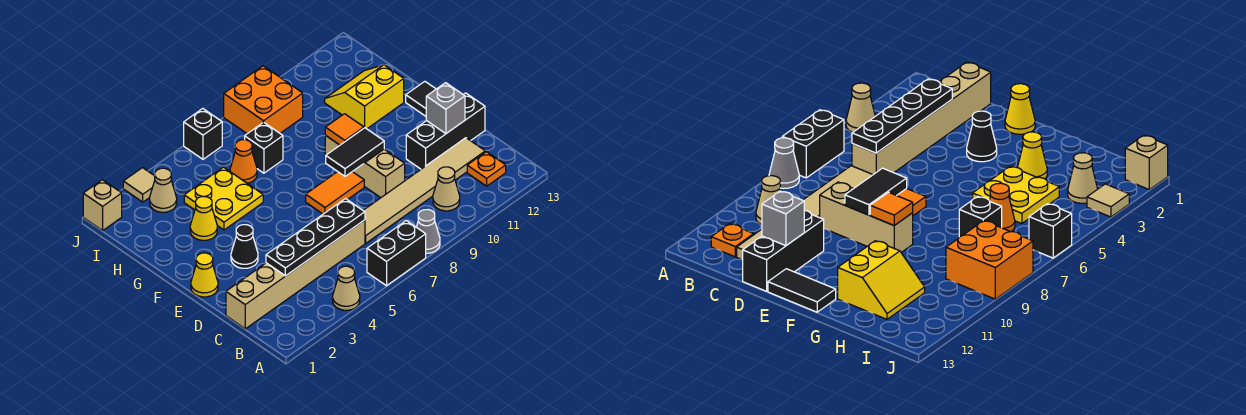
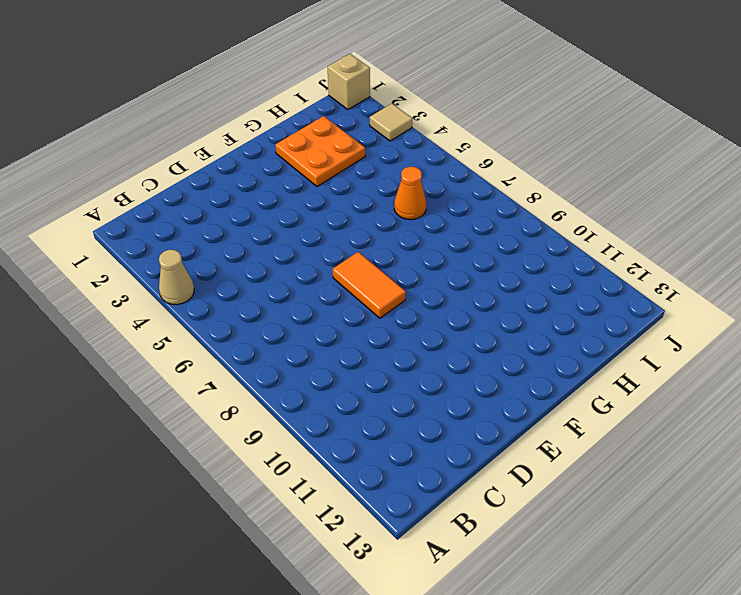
orange plate G2:H3 level 1 -> yellow cone G3 level 1
none -> black brick A6:A7 level 1
none -> grey cone A8 level 1
none -> tan cone B10 level 1

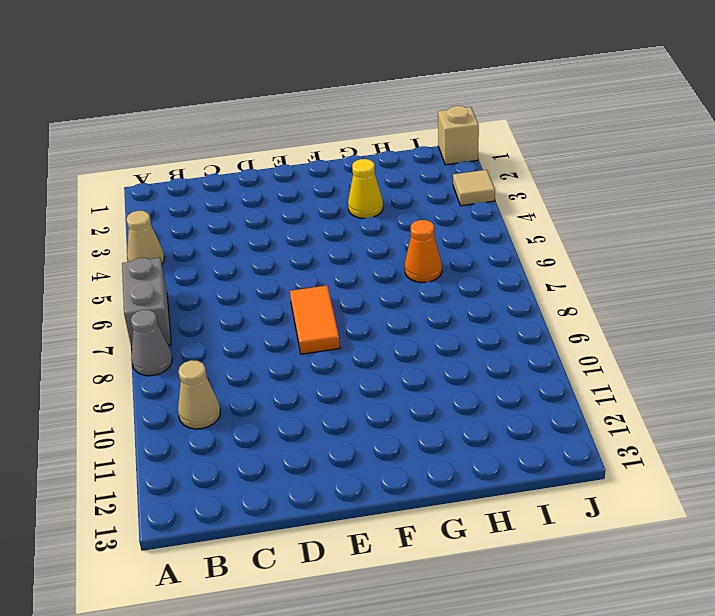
grey brick A6:A7 level 1 -> black brick A6:A7 level 1
none -> orange plate B12 level 1
none -> tan brick C1:C6 level 1
none -> tan tile C7:C12 level 1

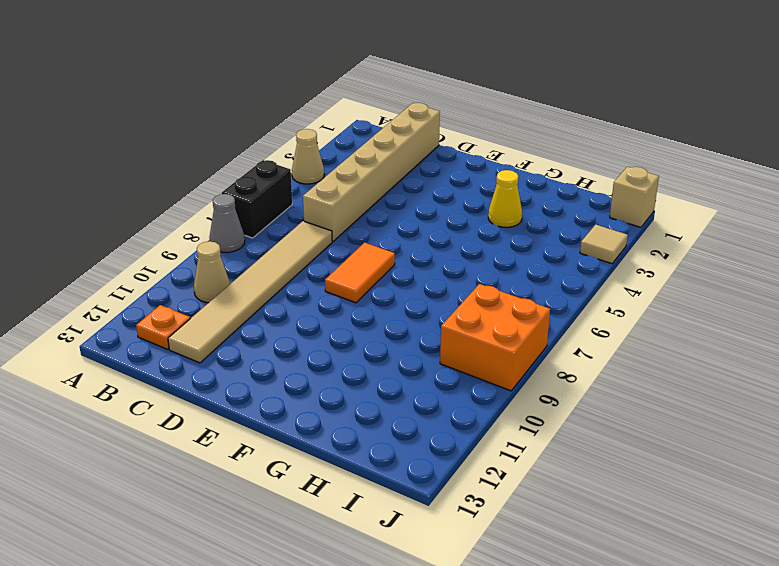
none -> tan brick D9:F9 level 1
none -> black brick D11:D13 level 1
none -> yellow cone E1 level 1

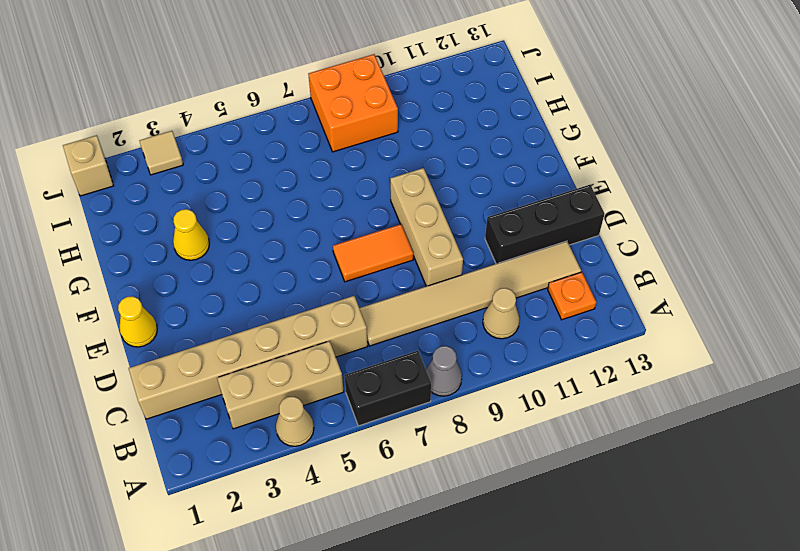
tan brick B3:B5 level 1 -> none
none -> black cone E3 level 1
none -> black tile E13:F13 level 1
none -> yellow plate G4:H5 level 1

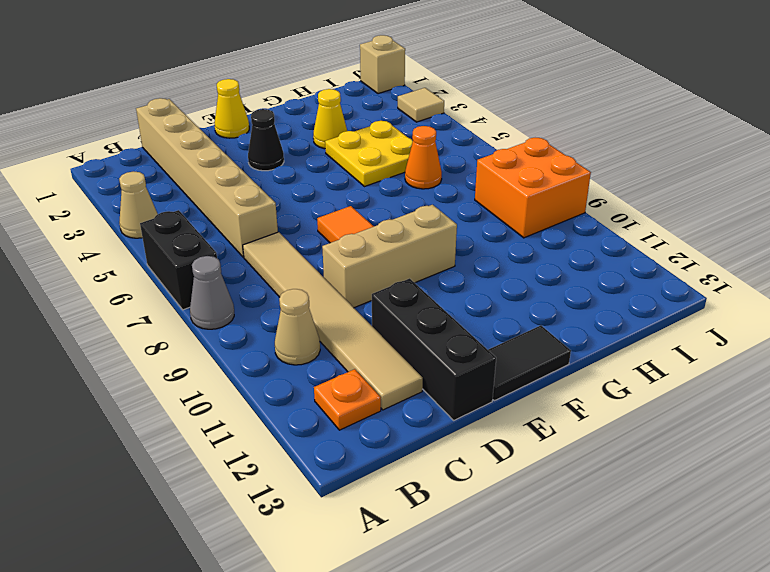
none -> yellow slope G11:H12 level 1 top G
none -> black brick H7 level 1
none -> tan cone I3 level 1

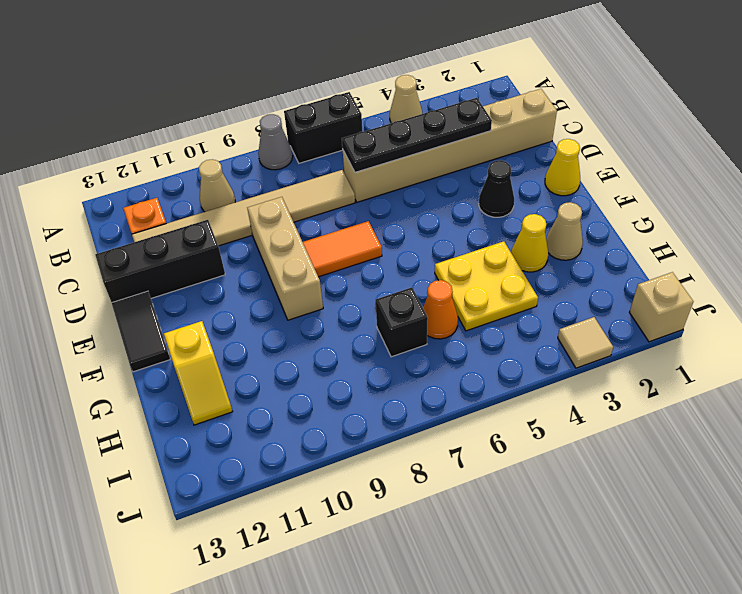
tan cone G2 level 1 -> tan cone I3 level 1
yellow slope G12:H12 level 1 top G -> yellow slope G11:H12 level 1 top G
none -> orange brick I8:J9 level 1
none -> black brick J6 level 1
none -> grey brick D12 level 2

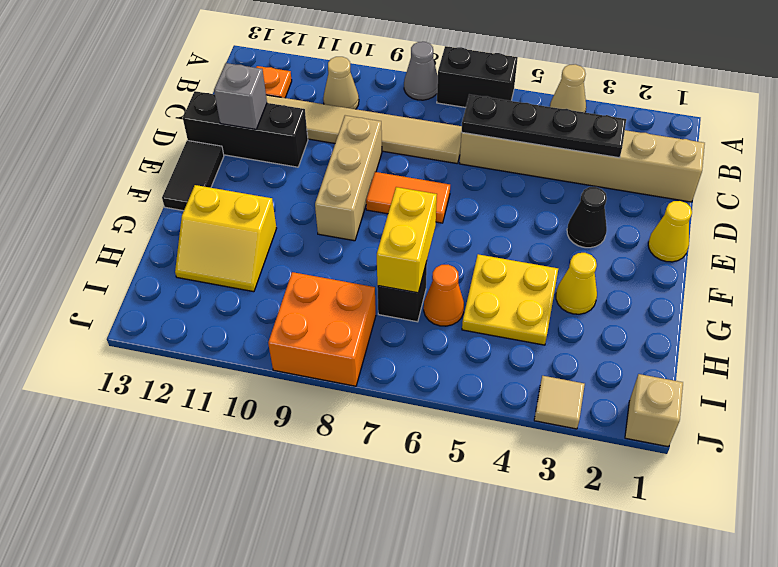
yellow brick G7:H7 level 2 -> none
none -> tan cone I3 level 1
none -> black brick J6 level 1
none -> black tile E8:E9 level 2

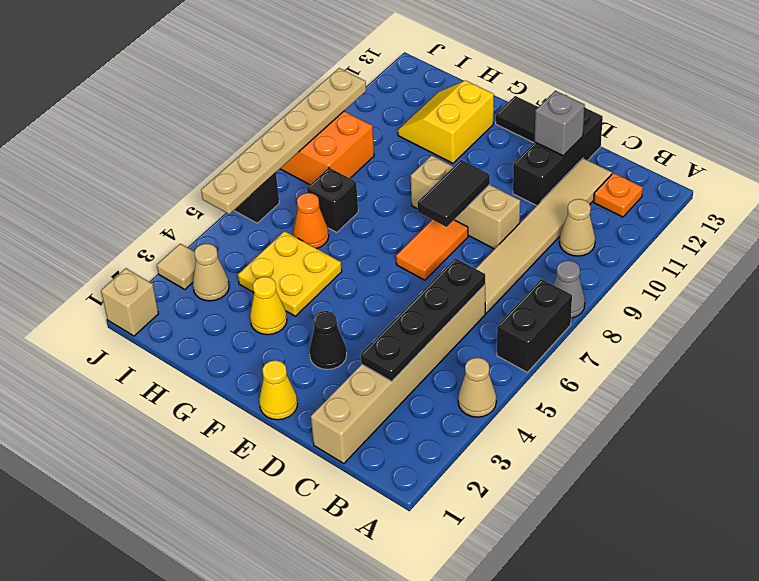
tan plate J5:J10 level 2 -> none
none -> orange tile F9 level 2

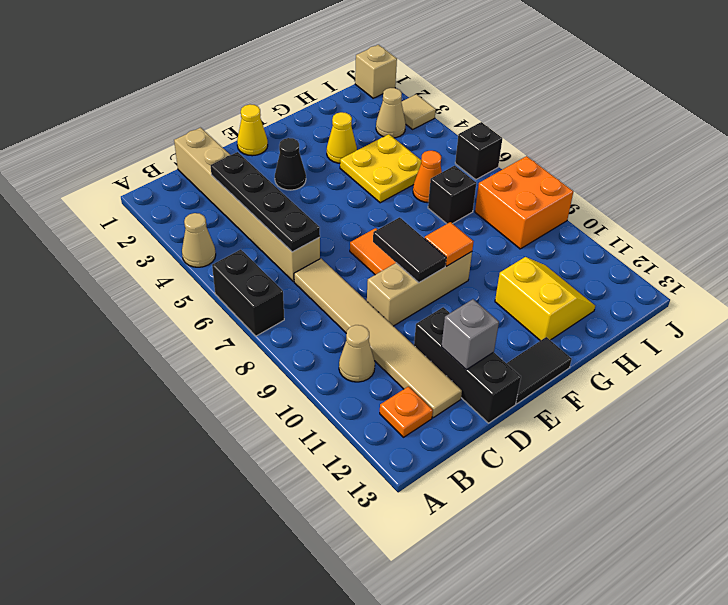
none -> grey cone A8 level 1

